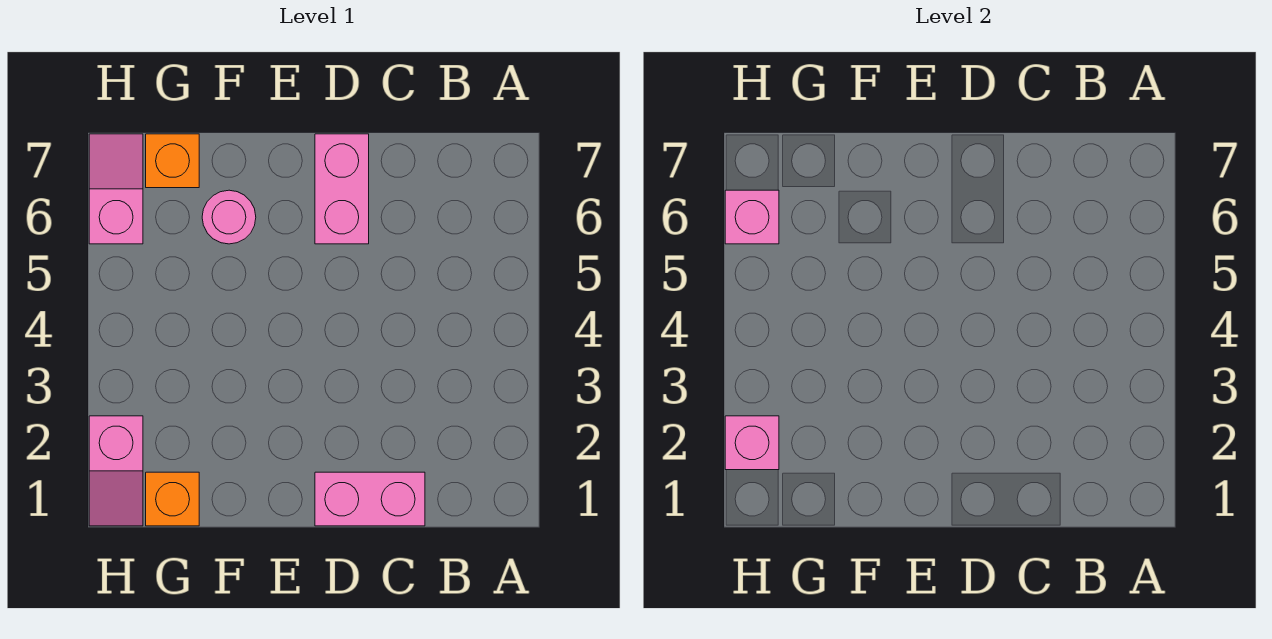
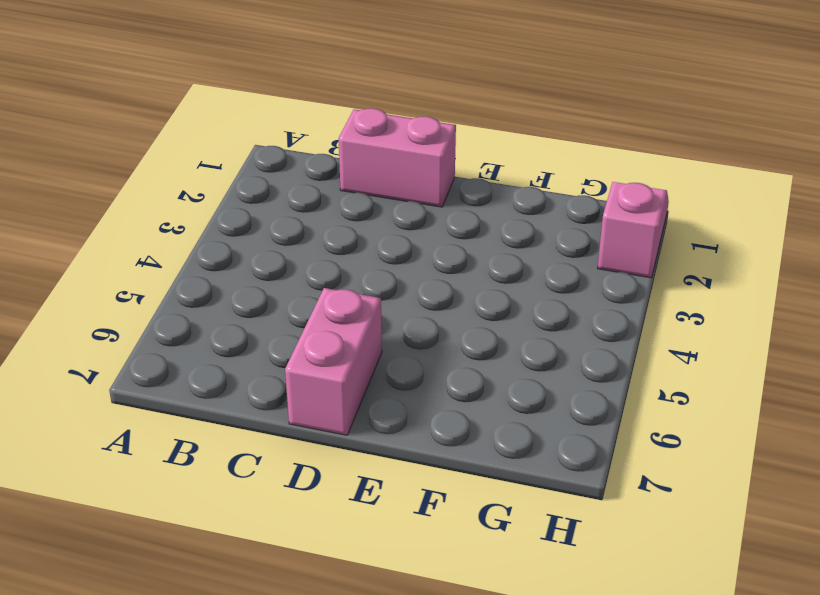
none -> pink round brick F6 level 1
none -> orange brick G1 level 1

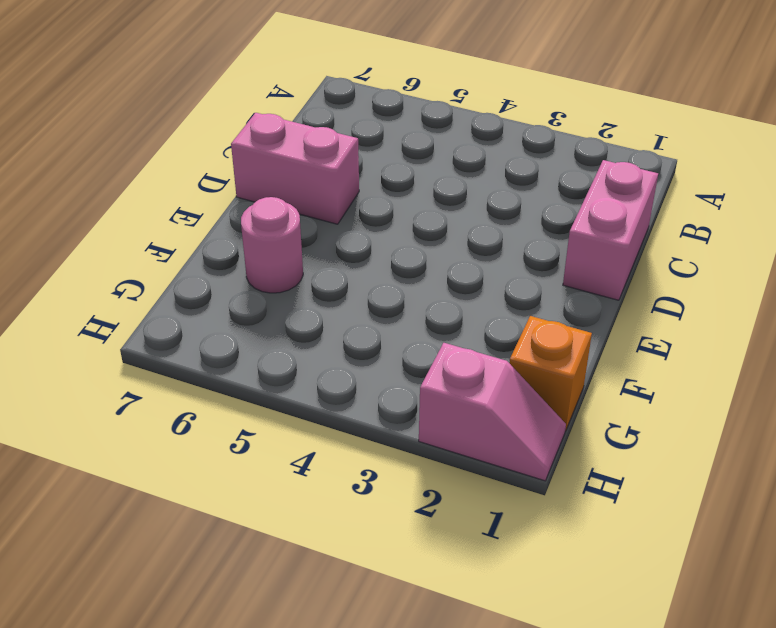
none -> orange brick G7 level 1
none -> pink slope H6:H7 level 1 top 6

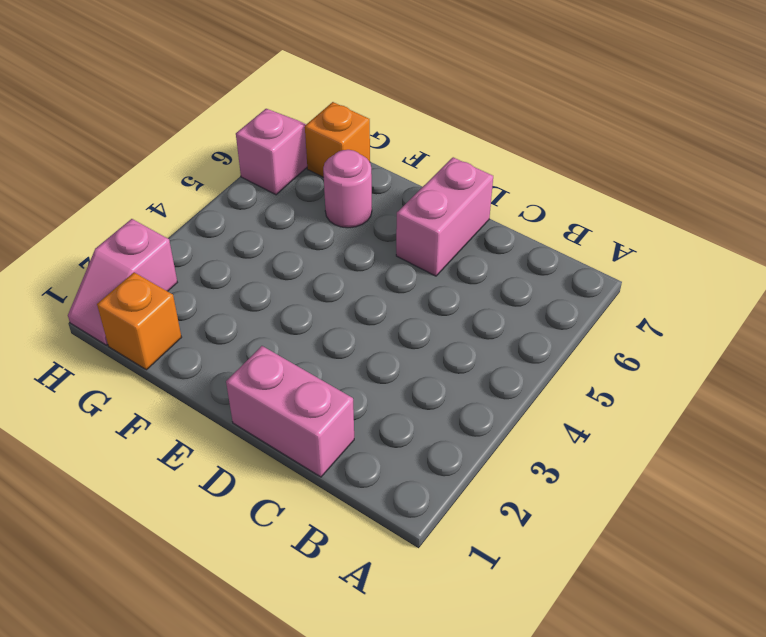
none -> pink brick H2 level 2
none -> pink brick H6 level 2

